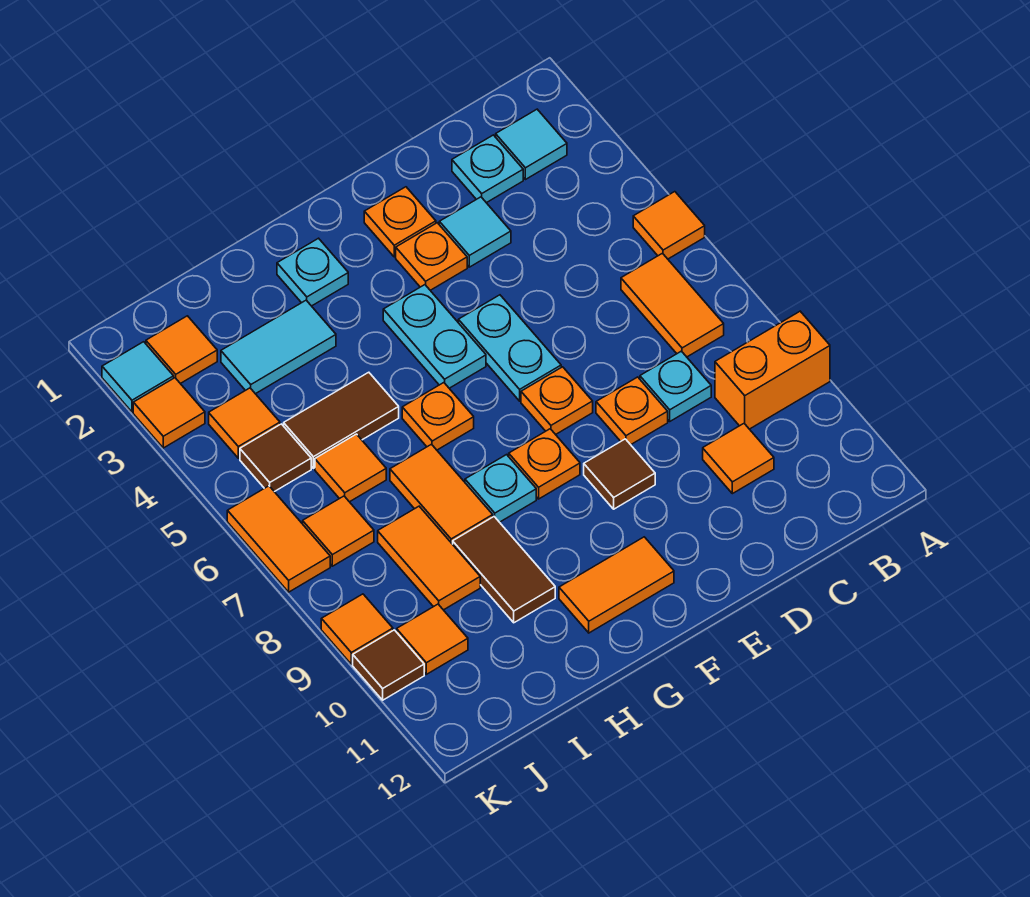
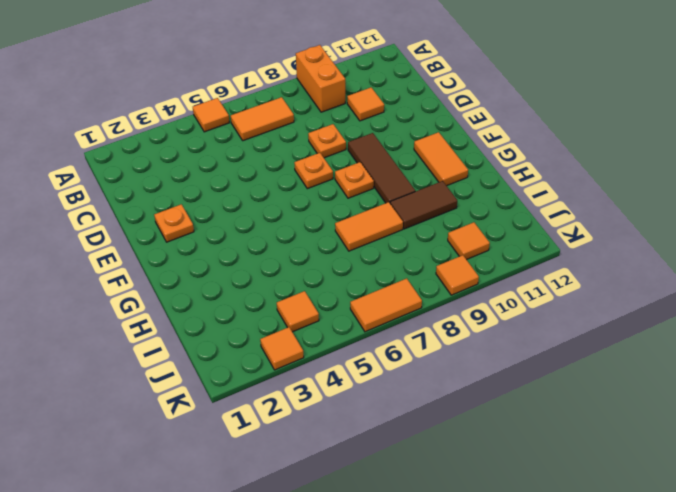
brown tile E9:G9 level 1 -> brown tile E9 level 1
none -> cyan tile B2 level 1
none -> cyan plate C2 level 1
none -> cyan plate C8 level 1
none -> cyan tile D3 level 1

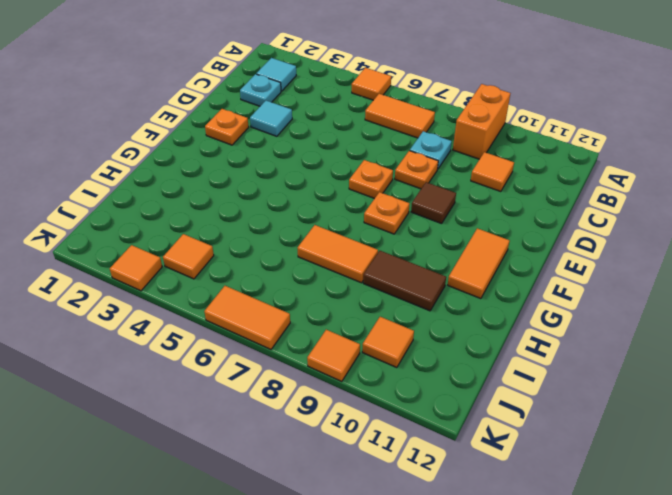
none -> orange plate E3 level 1
none -> cyan plate E5:E6 level 1
none -> cyan plate F4:F5 level 1
none -> cyan plate G2 level 1

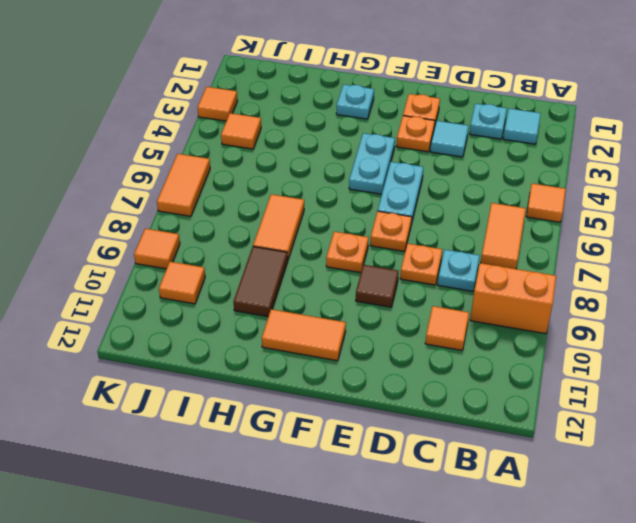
none -> orange plate G6 level 1
none -> cyan plate G8 level 1
none -> cyan tile H3:I3 level 1
none -> brown tile H5:I5 level 1

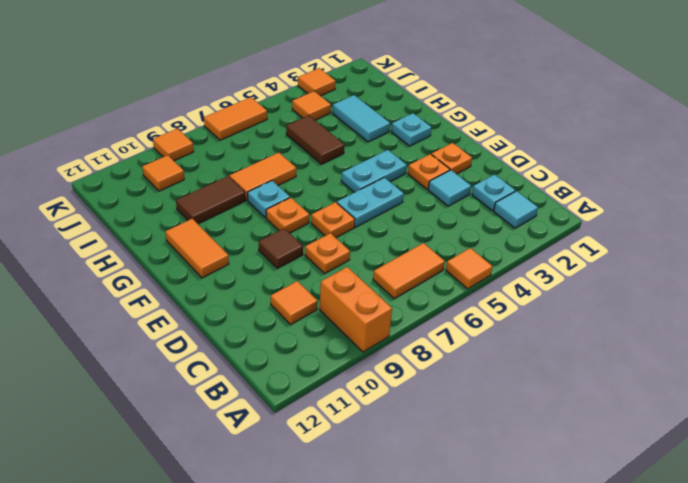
none -> cyan plate C8 level 1
none -> orange plate G6 level 1
none -> orange tile I6 level 1
none -> orange tile I8:I9 level 1

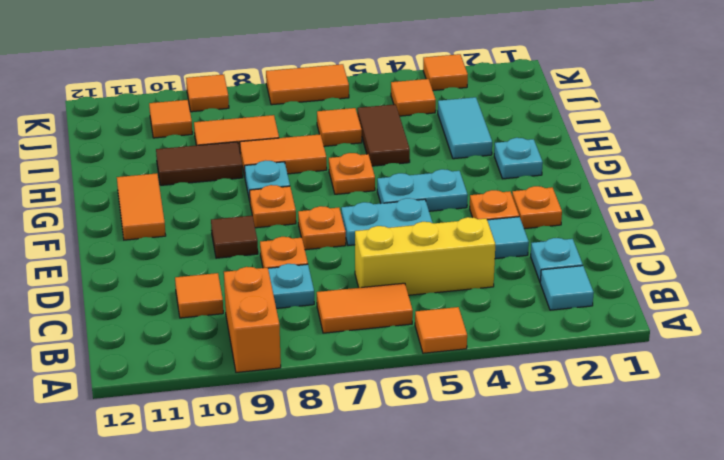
yellow brick C4:C6 level 1 -> none
none -> orange tile J2 level 1
none -> brown tile J5 level 1
none -> orange tile J7 level 1
none -> cyan tile K2 level 1

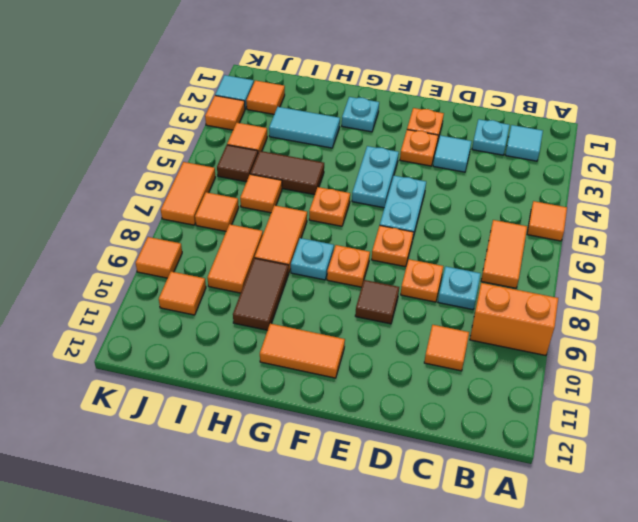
none -> brown tile K10 level 1

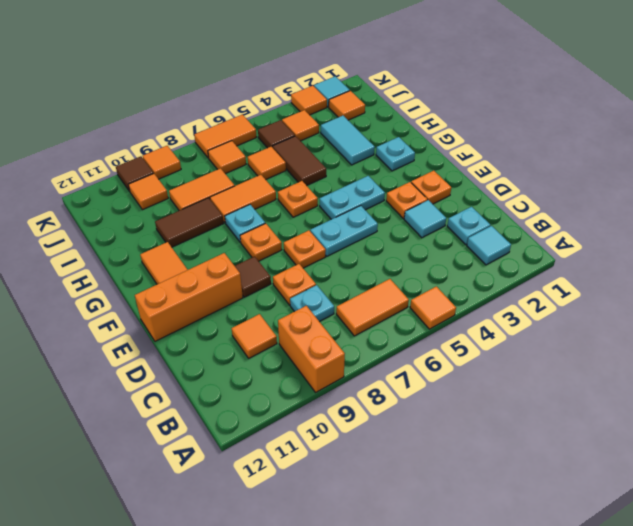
orange brick E10:E12 level 1 -> none

